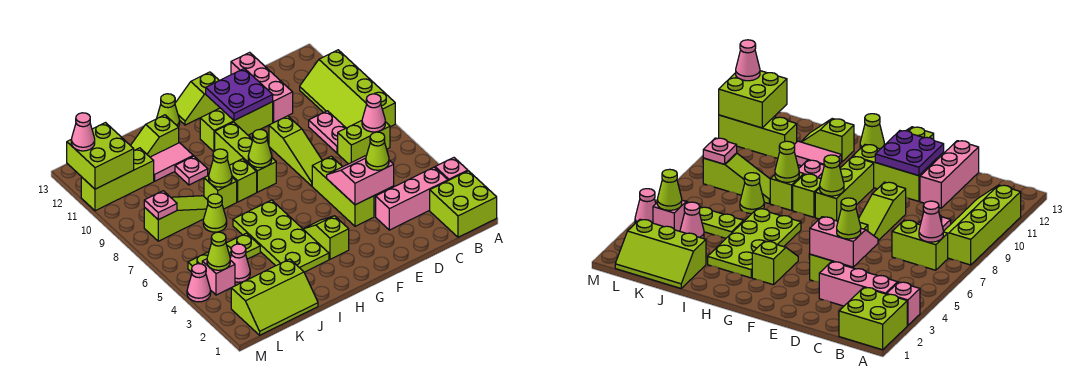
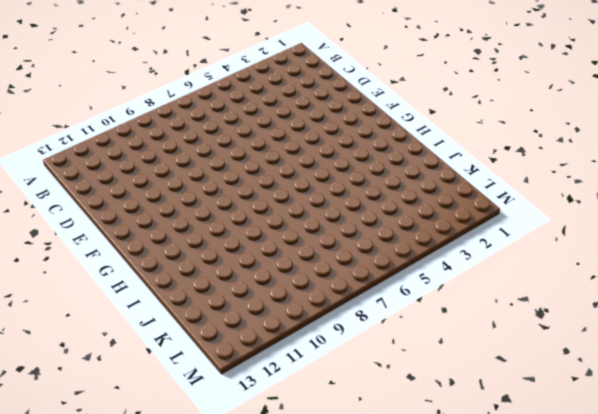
none -> lime brick A1:B2 level 1
none -> pink brick A3 level 1
none -> lime slope A8:B11 level 1 top A
none -> pink brick B3:D3 level 1

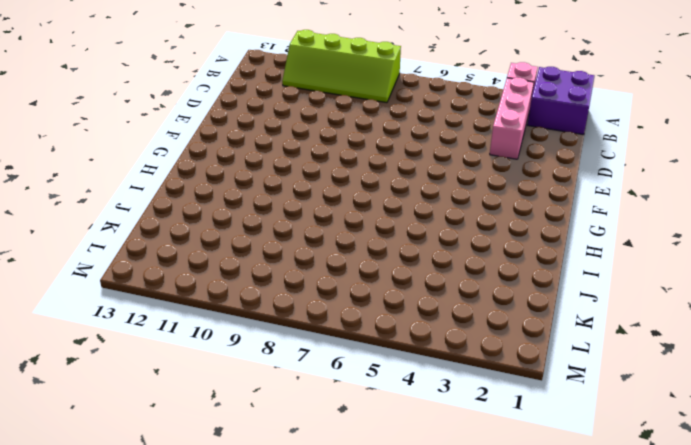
purple brick A1:B2 level 1 -> lime brick A1:B2 level 1
none -> lime brick B7:C7 level 1
none -> pink plate C8:C9 level 1
none -> pink brick D11:D13 level 1
none -> lime brick E4:E6 level 1

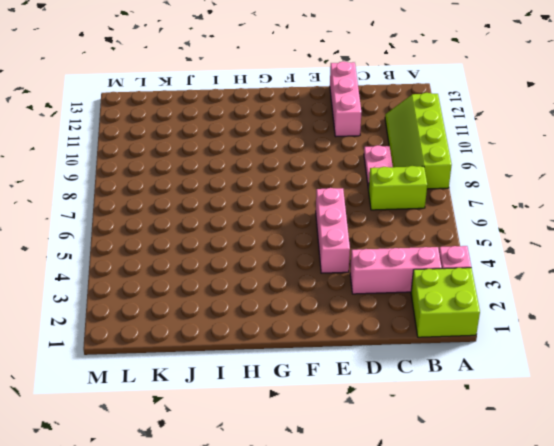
pink brick E4:E6 level 1 -> lime brick E4:E6 level 1
none -> lime slope E7:E9 level 1 top 9
none -> lime brick E11:G11 level 1
none -> lime slope F13:G13 level 1 top F
none -> lime slope G3:G4 level 1 top 3

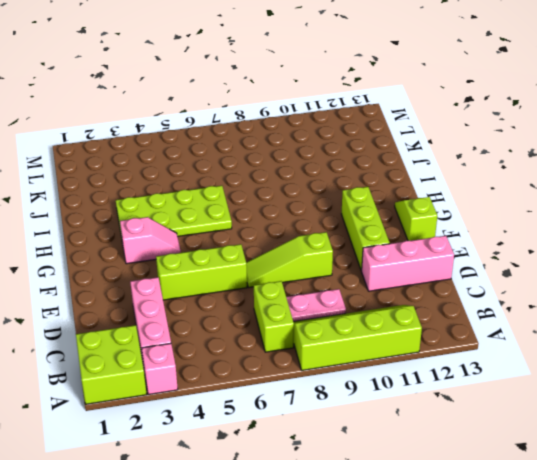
pink slope G3:G4 level 1 top 3 -> lime slope G3:G4 level 1 top 3
none -> lime brick G8:G10 level 1
none -> lime brick H8 level 1
none -> lime cone H13 level 1
none -> lime brick I8 level 1

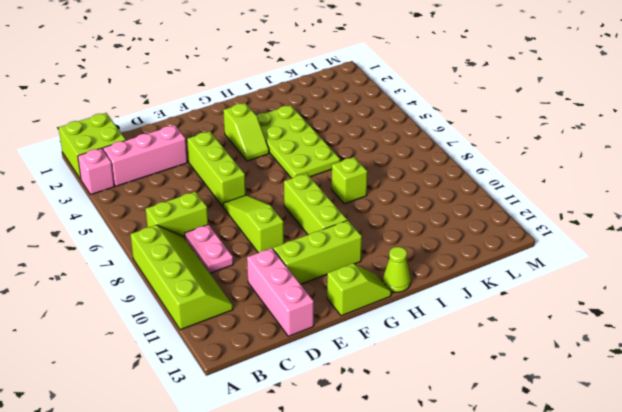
none -> lime brick H8 level 1
none -> pink plate I10 level 1
none -> pink tile I11:J11 level 1
none -> lime slope I12:J12 level 1 top I

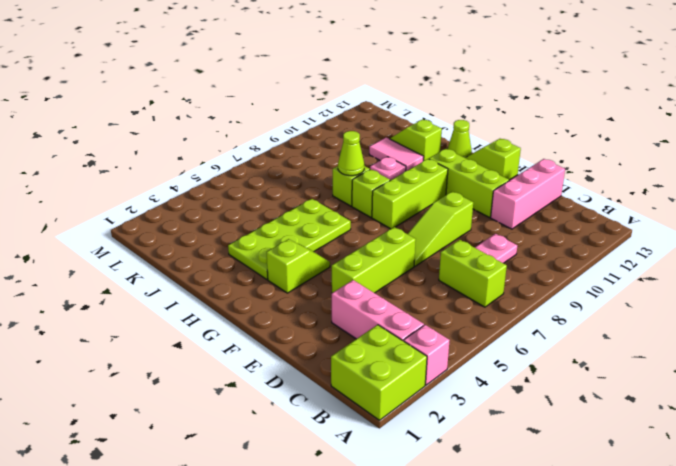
none -> lime slope A8:B11 level 1 top A
none -> lime slope J1:L2 level 1 top 2
none -> lime plate J5:L5 level 1
none -> lime cone J7 level 1

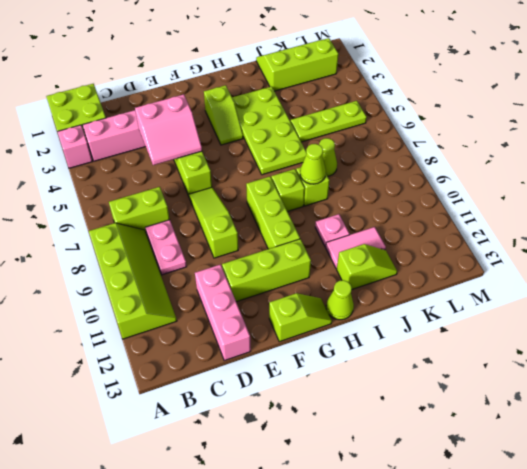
none -> lime slope J8:L8 level 1 top L
none -> pink cone K4 level 1
none -> lime brick K11:M11 level 1
none -> pink brick L4 level 1

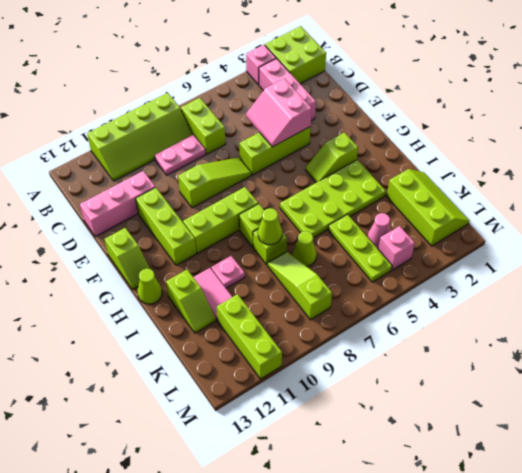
none -> pink cone M4 level 1
none -> pink cone B7 level 2
none -> purple plate E11:F12 level 2
none -> lime cone G8 level 2

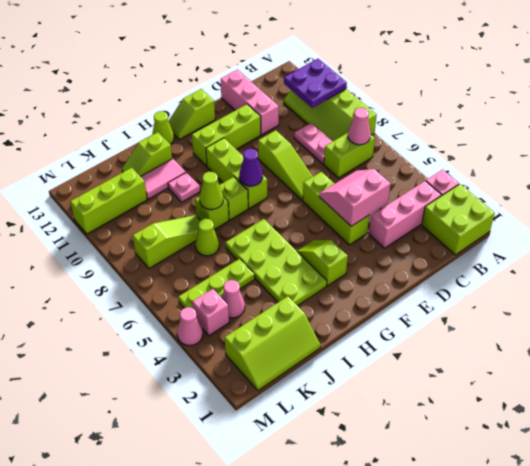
purple plate A10:B11 level 2 -> purple plate E11:F12 level 2
purple cone G8 level 2 -> lime cone G8 level 2
none -> lime cone L4 level 2
none -> pink plate L8 level 2
none -> lime brick L11:M12 level 2
none -> lime cone D4 level 3

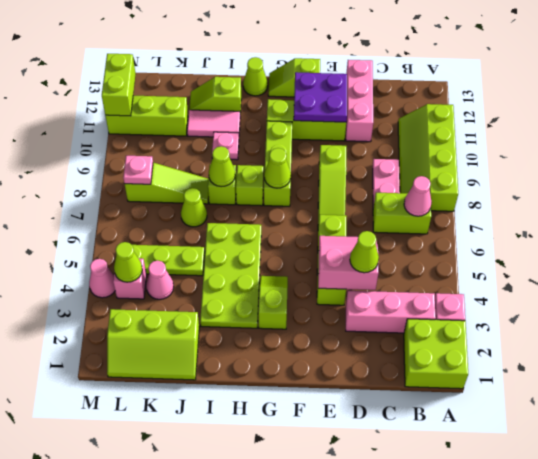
lime brick M11:M12 level 2 -> lime brick L11:M12 level 2
none -> pink cone M12 level 3

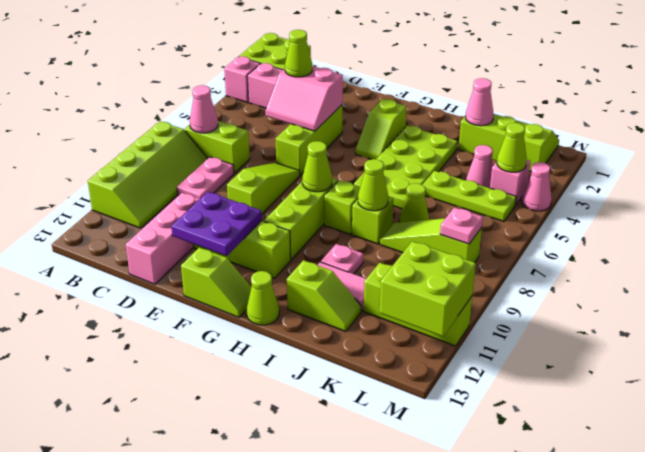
pink cone J2 level 2 -> pink cone M12 level 3

